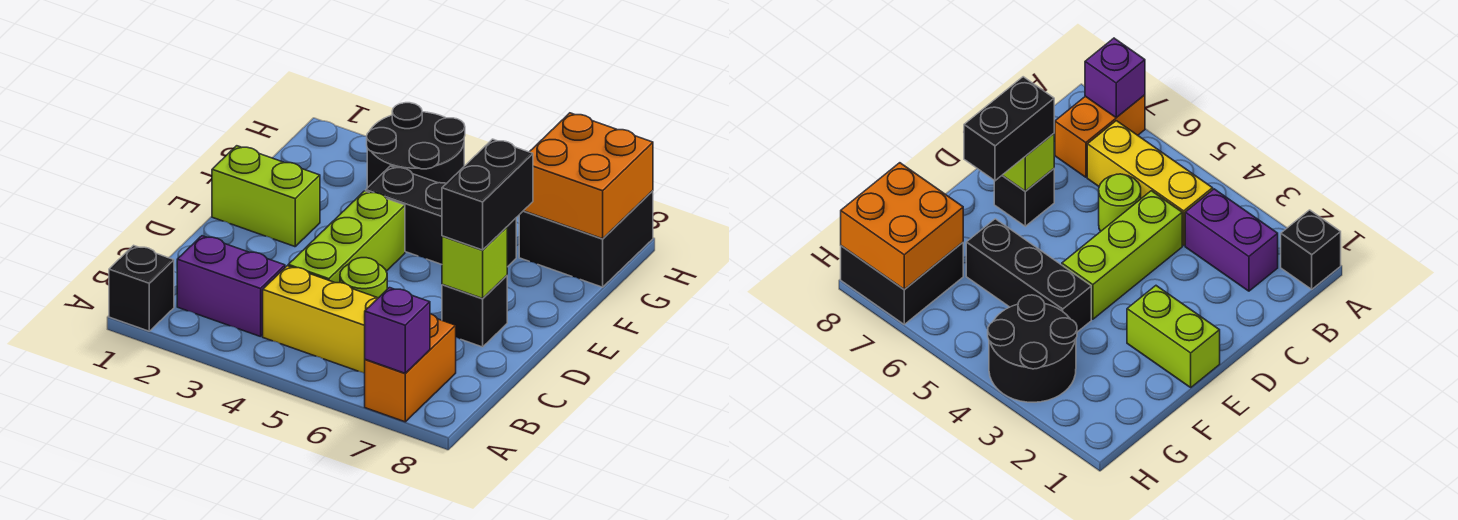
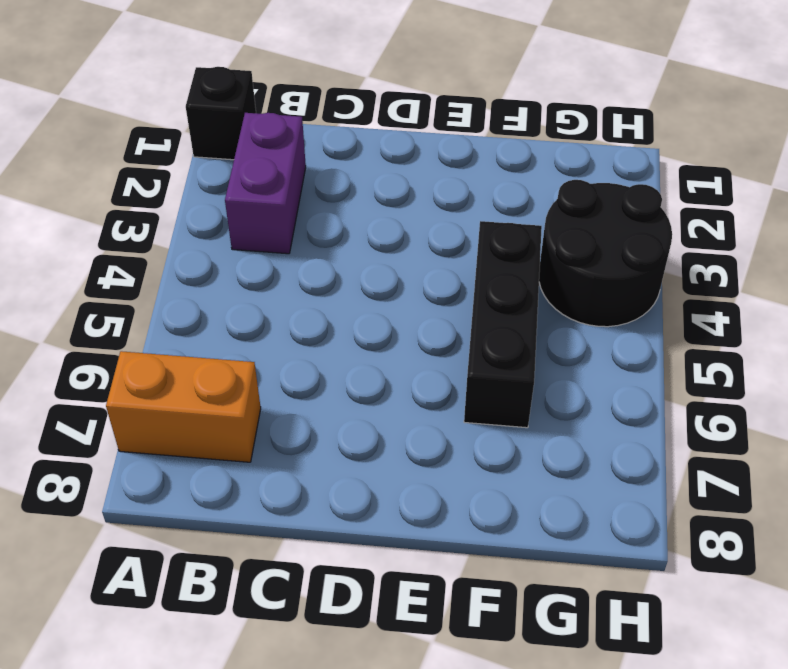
none -> yellow brick B4:B6 level 1
none -> lime brick C4:E4 level 1
none -> lime round brick C5 level 1

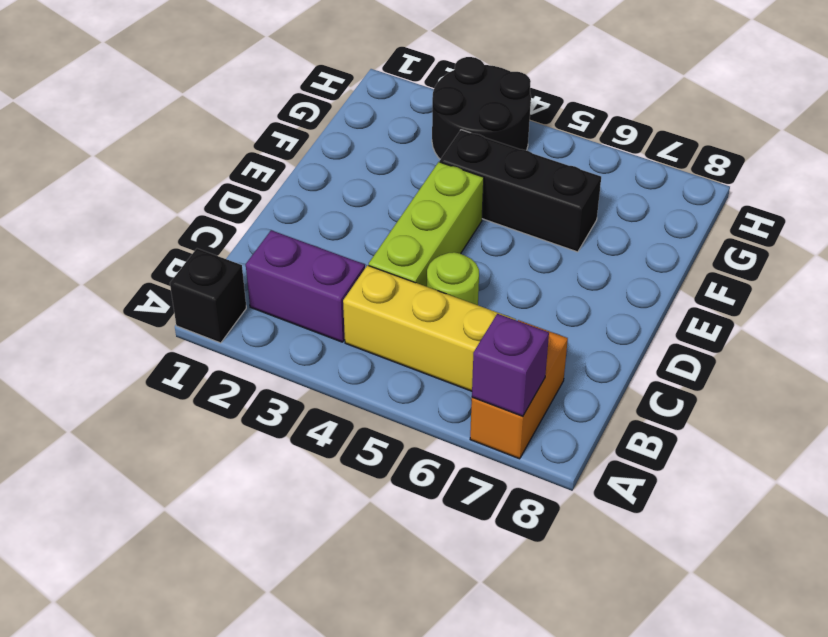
none -> black brick D7 level 1
none -> lime brick E1:E2 level 1
none -> black brick G7:H8 level 1

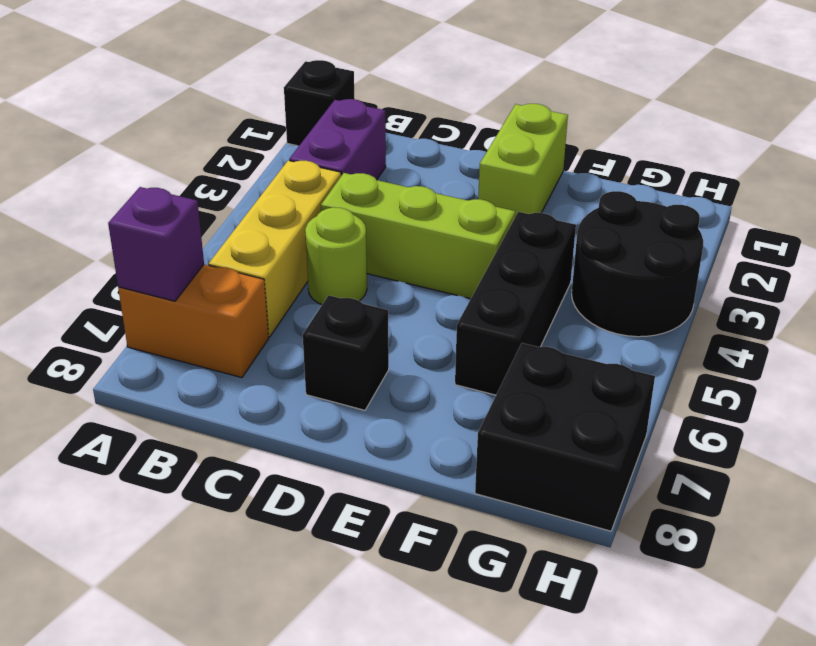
none -> lime brick D7 level 2
none -> orange brick G7:H8 level 2
none -> black brick D7:E7 level 3

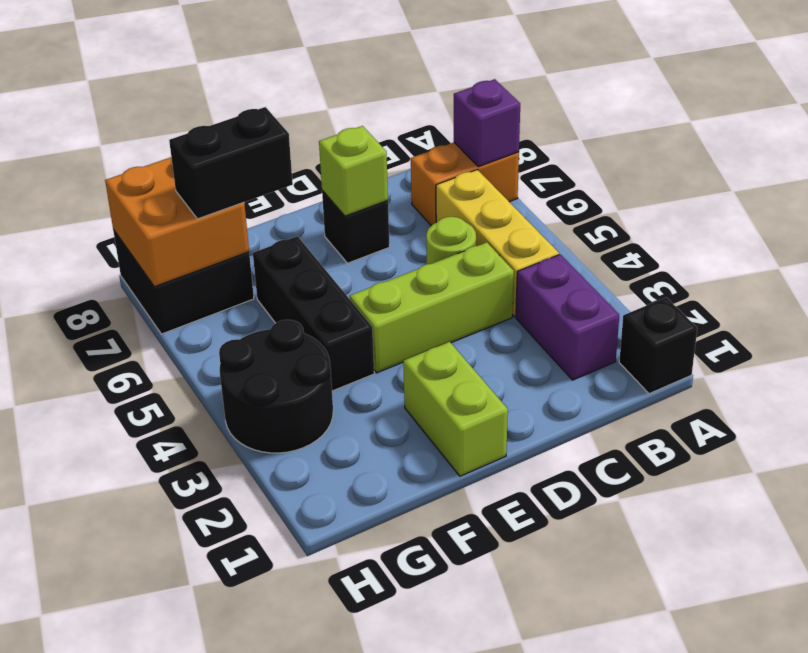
black brick F7:G7 level 3 -> black brick D7:E7 level 3

